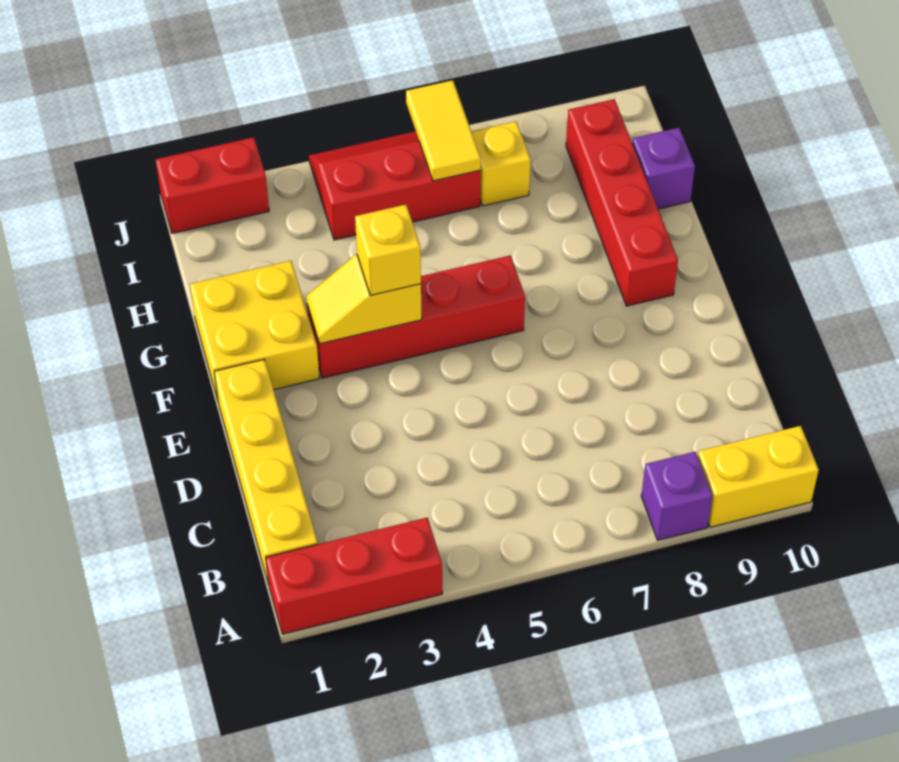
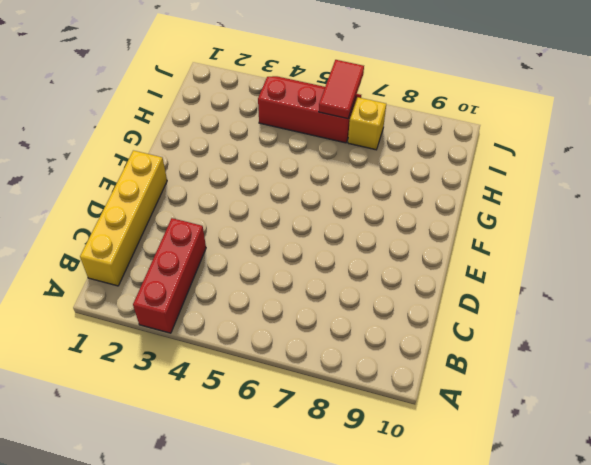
red brick A3:C3 level 1 -> red brick A1:A3 level 1
red tile I6:J6 level 2 -> yellow tile I6:J6 level 2
none -> purple brick A8 level 1
none -> yellow brick A9:A10 level 1
none -> yellow brick F1:G2 level 1

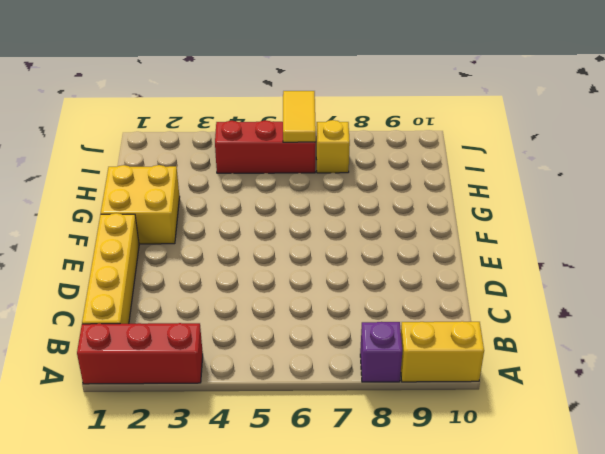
none -> red brick F3:F6 level 1
none -> red brick F9:I9 level 1
none -> purple brick H10 level 1

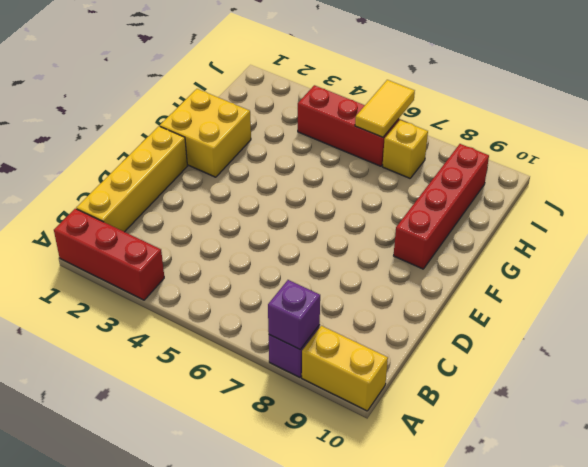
purple brick A8 level 2 -> purple brick H10 level 1
none -> red brick F3:F6 level 1
none -> red brick J1:J2 level 1
none -> yellow slope F3:F4 level 2 top 4

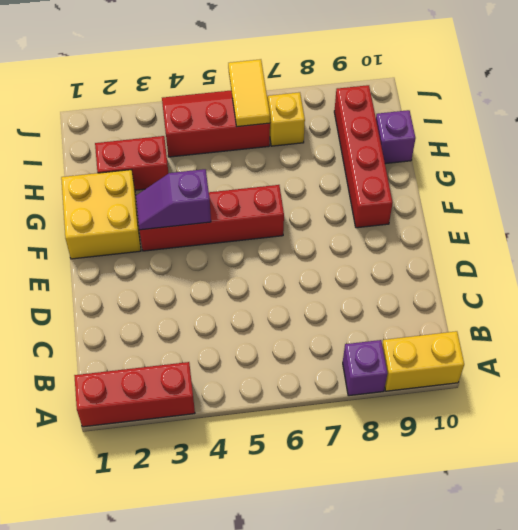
purple slope F3:F4 level 2 top 4 -> yellow slope F3:F4 level 2 top 4
red brick H2:H3 level 1 -> red brick J1:J2 level 1
none -> yellow brick B1:E1 level 1
none -> yellow brick F4 level 3

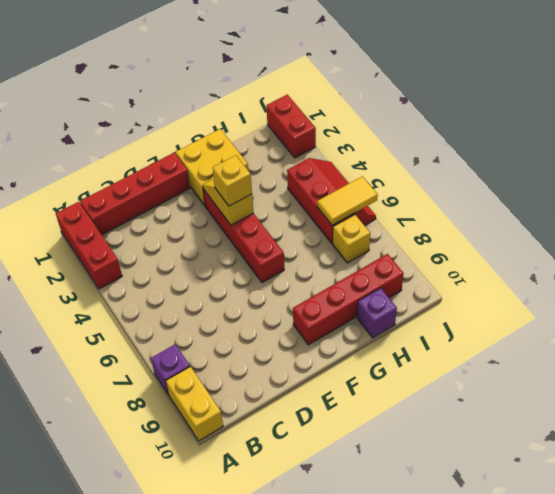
red brick B1:E1 level 1 -> yellow brick B1:E1 level 1

